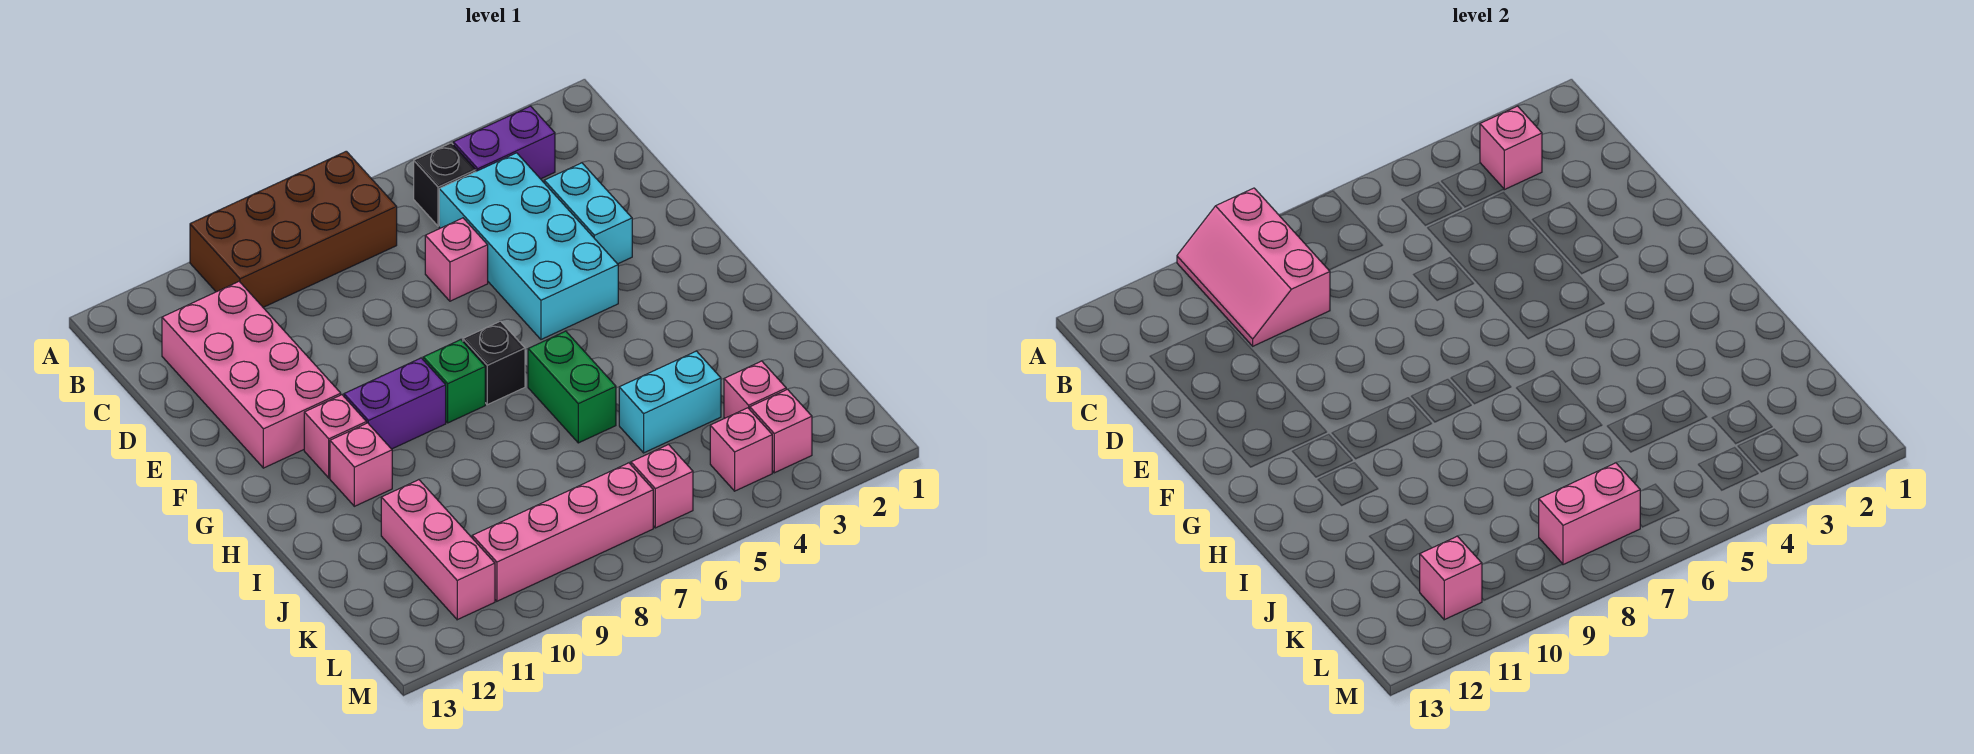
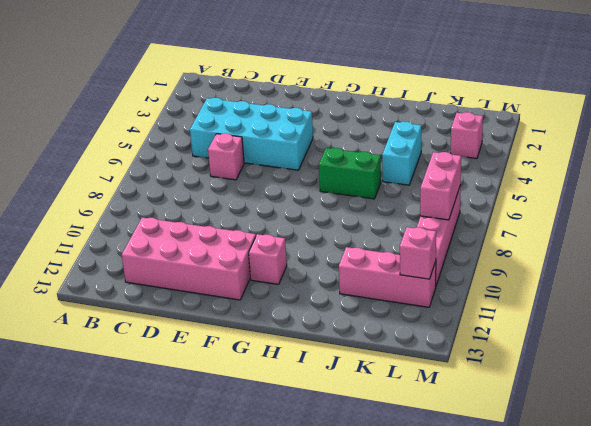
none -> brown brick A7:B10 level 1
none -> purple brick B3:B4 level 1
none -> black brick B5 level 1

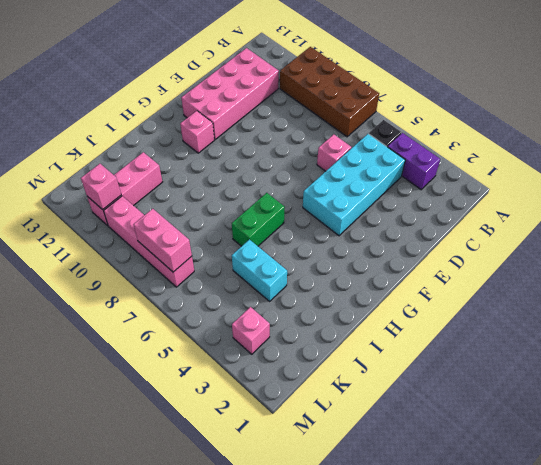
none -> cyan brick D3:E3 level 1
none -> black brick G7 level 1
none -> green brick G8 level 1

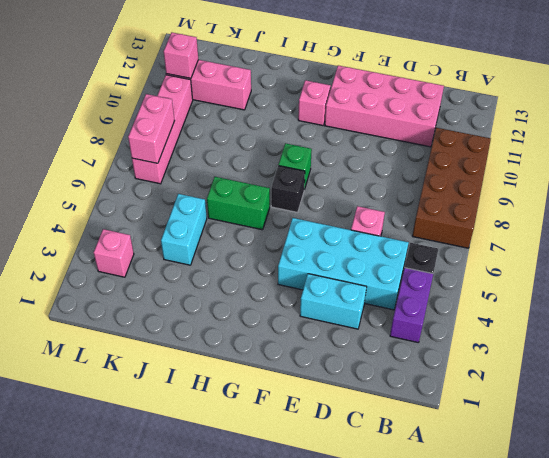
none -> purple brick G9:G10 level 1
none -> pink brick H11 level 1
none -> pink brick K3 level 1

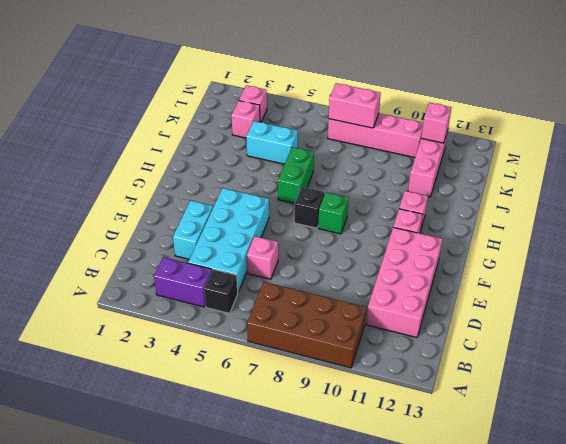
none -> purple brick G9:G10 level 1
none -> pink brick L4 level 1
none -> pink brick L6 level 1

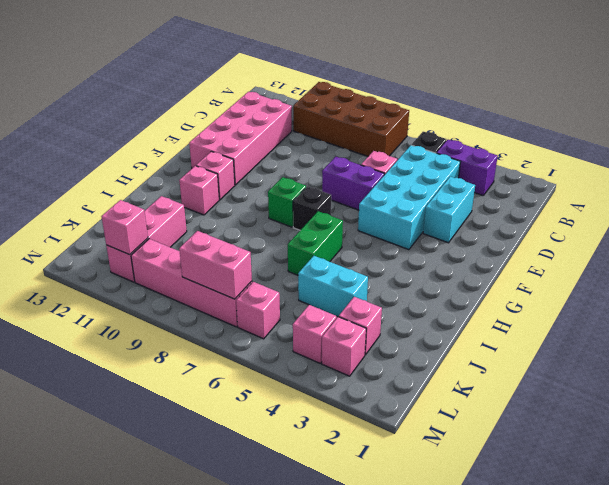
purple brick E6:E7 level 1 -> purple brick G9:G10 level 1
none -> pink slope A9:C10 level 2 top 9
none -> pink brick B3 level 2

